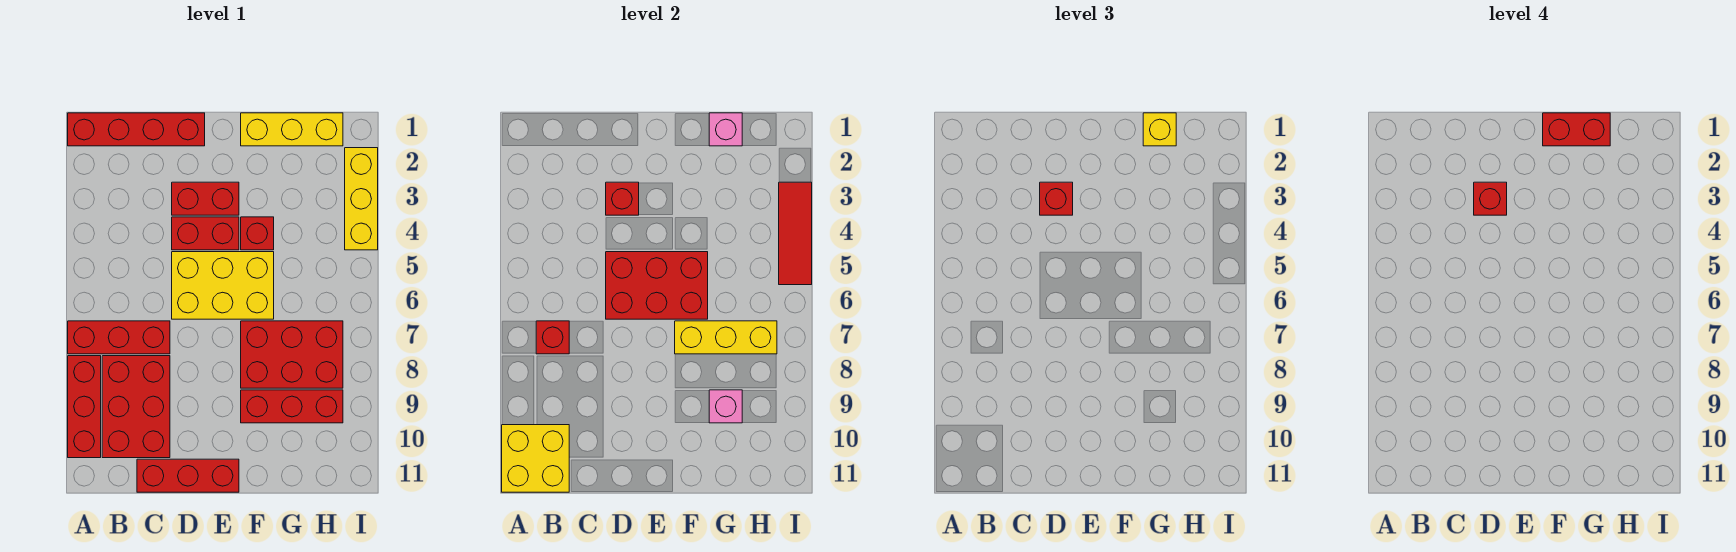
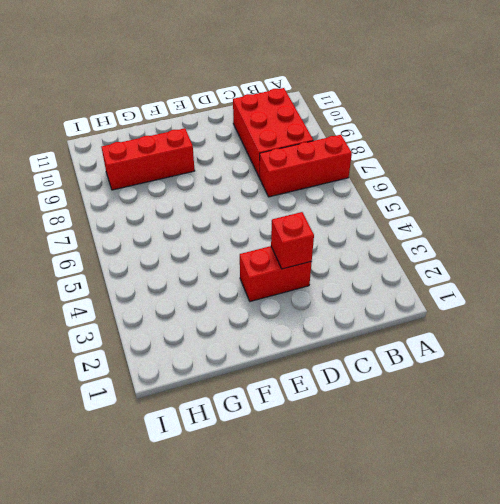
none -> red brick A1:D1 level 1
none -> red brick A8:A10 level 1
none -> red brick C11:E11 level 1

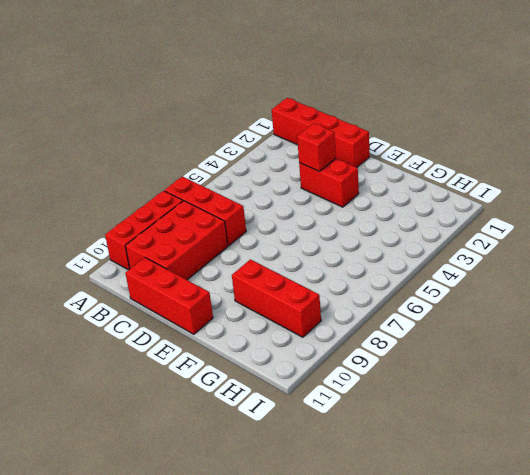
none -> red brick D4:E4 level 1
none -> yellow brick D5:F6 level 1
none -> yellow brick F1:H1 level 1

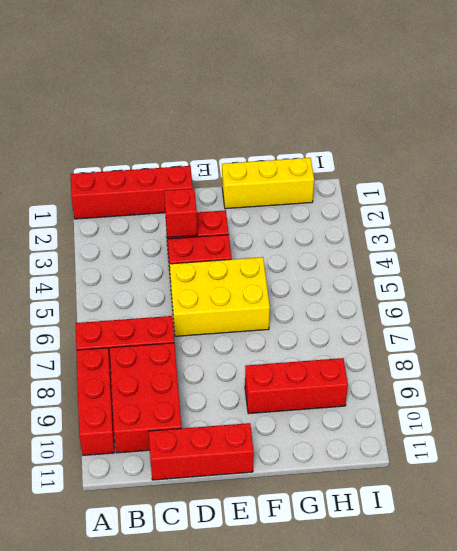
none -> red brick F4 level 1
none -> red brick F7:H8 level 1
none -> yellow brick I2:I4 level 1

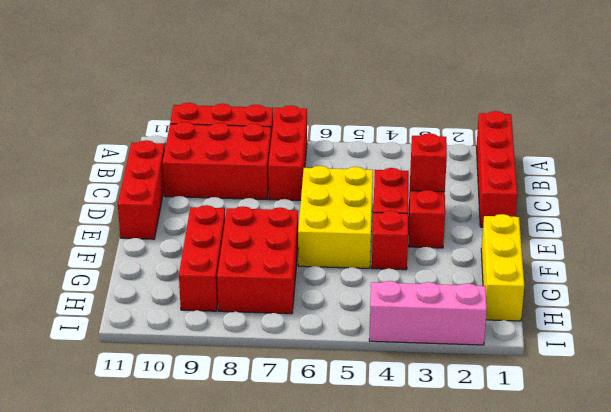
pink brick I2:I4 level 1 -> yellow brick I2:I4 level 1
none -> yellow brick A10:B11 level 2
none -> red brick B7 level 2
none -> red brick D5:F6 level 2

